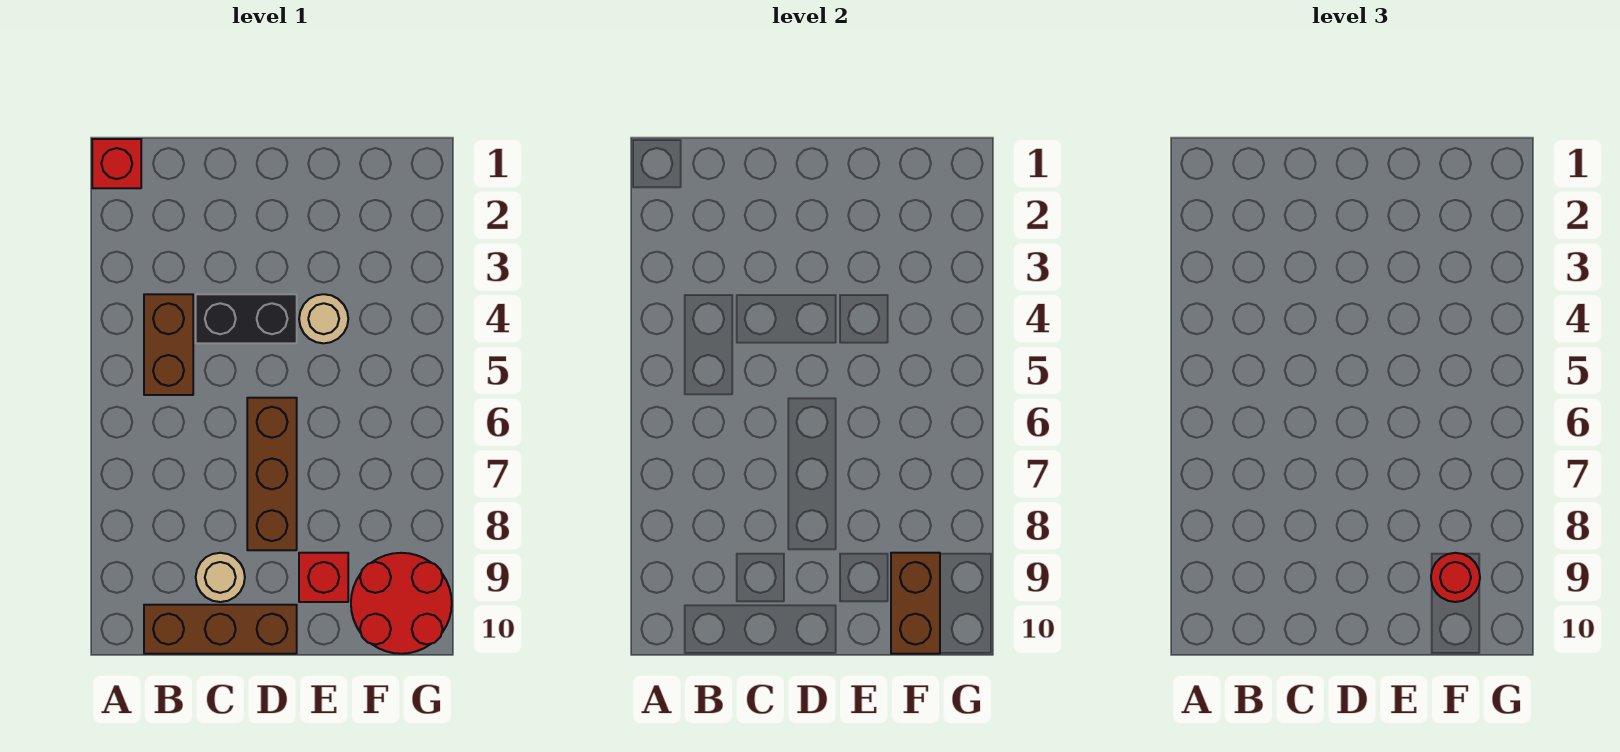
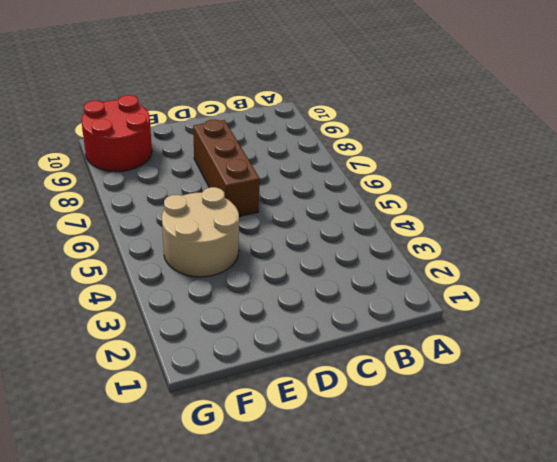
tan round brick E4:F5 level 1 -> tan round brick E4 level 1
none -> red brick A1 level 1
none -> brown brick B4:B5 level 1

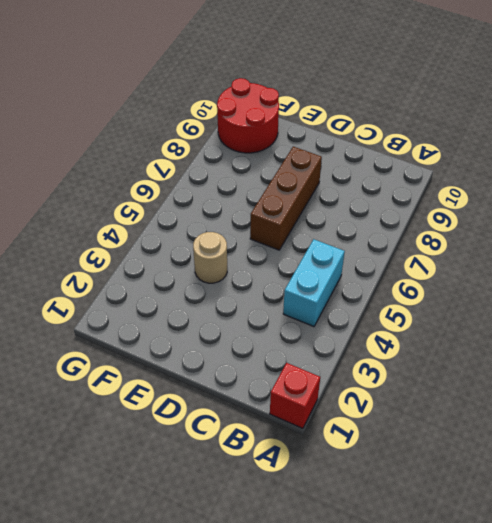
cyan brick B4:B5 level 1 -> brown brick B4:B5 level 1
none -> brown brick B10:D10 level 1
none -> black brick C4:D4 level 1

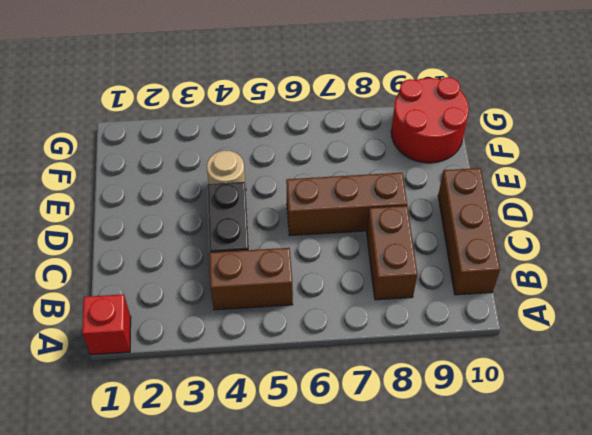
brown brick B8:C8 level 1 -> brown brick F9:F10 level 2
none -> tan round brick C9 level 1
none -> red brick E9 level 1

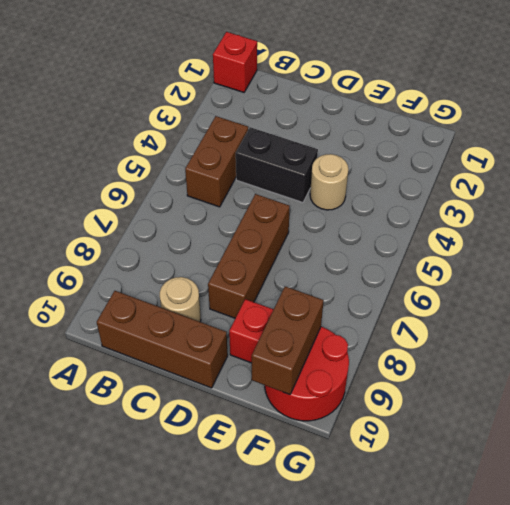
none -> red round brick F9 level 3

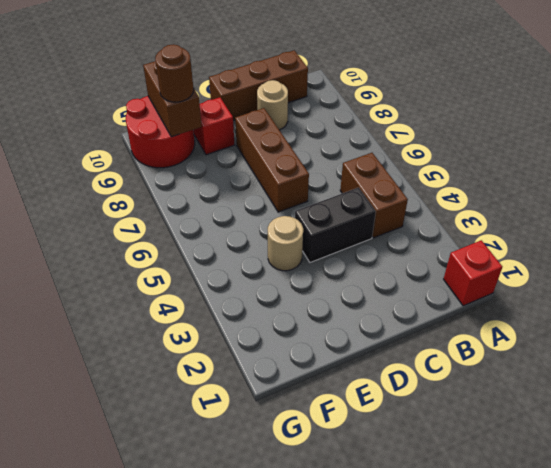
brown round brick F9 level 3 -> red round brick F9 level 3

